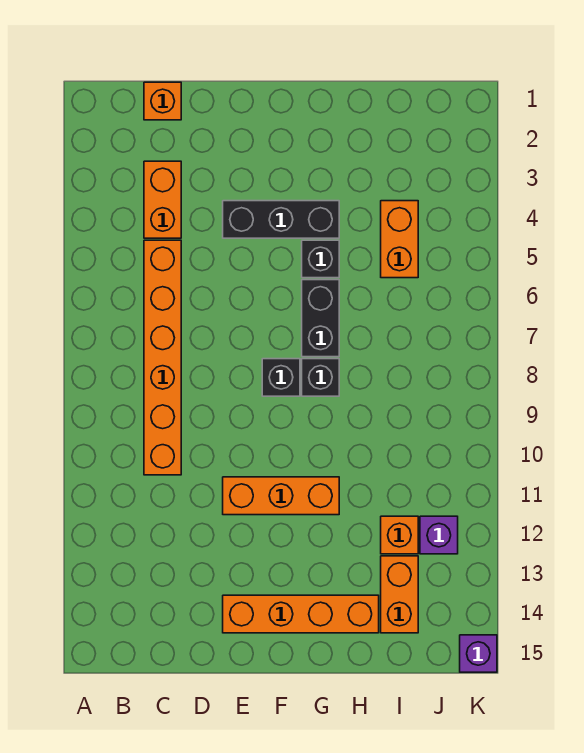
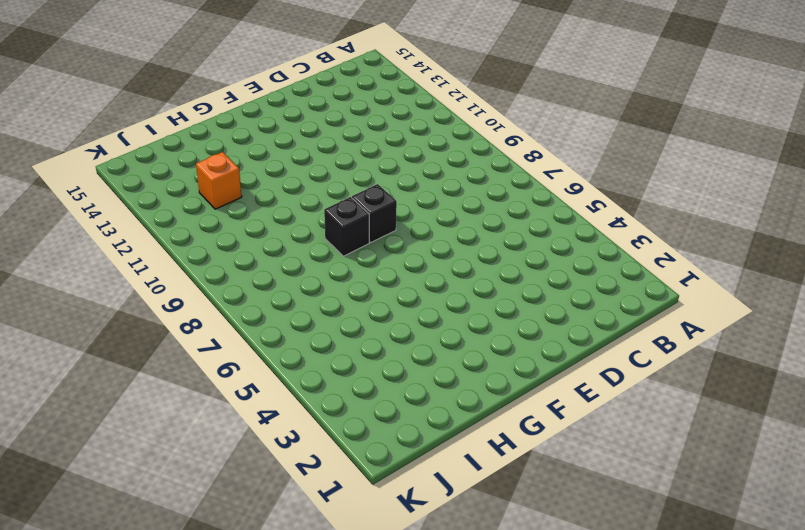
none -> orange brick C1 level 1
none -> orange brick C3:C4 level 1
none -> orange brick C5:C10 level 1

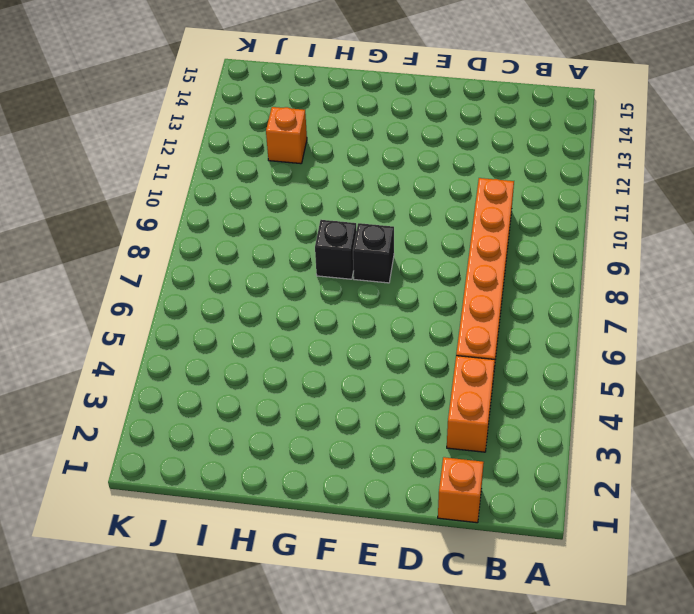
none -> black brick E4:G4 level 1
none -> orange brick E11:G11 level 1
none -> orange brick E14:H14 level 1

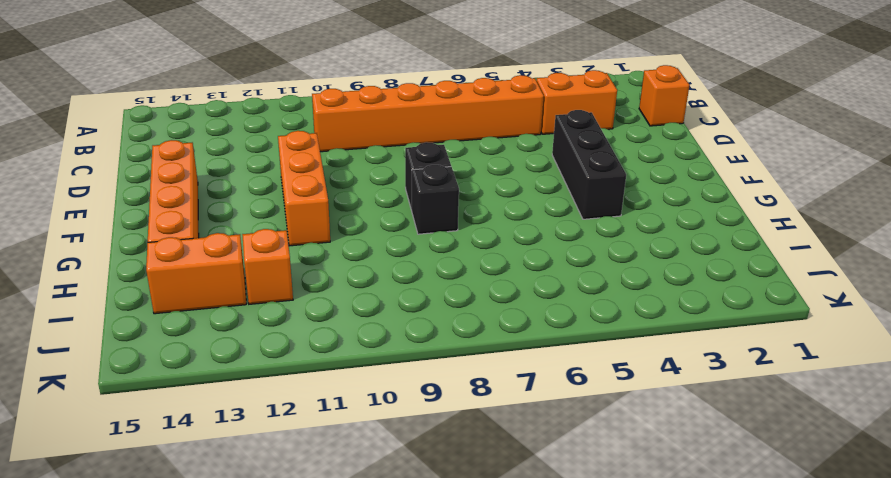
none -> black brick G5 level 1
none -> black brick G6:G7 level 1
none -> orange brick I4:I5 level 1

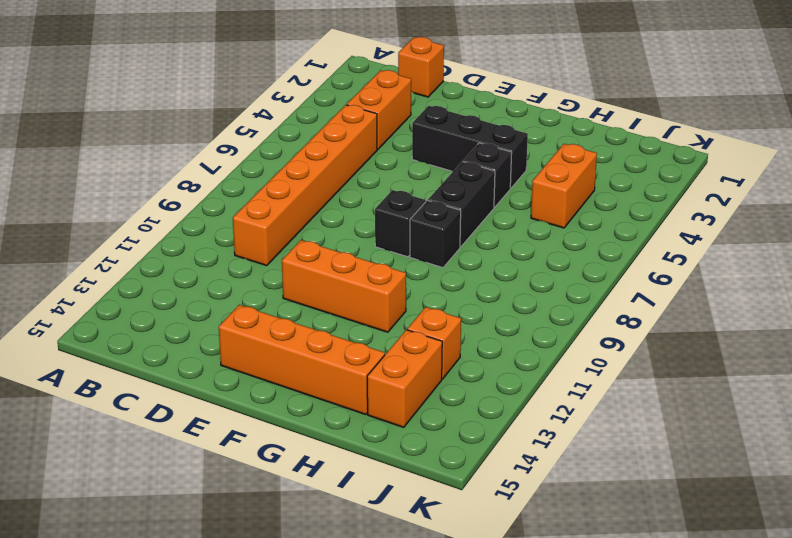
none -> purple brick J12 level 1
none -> purple brick K15 level 1

